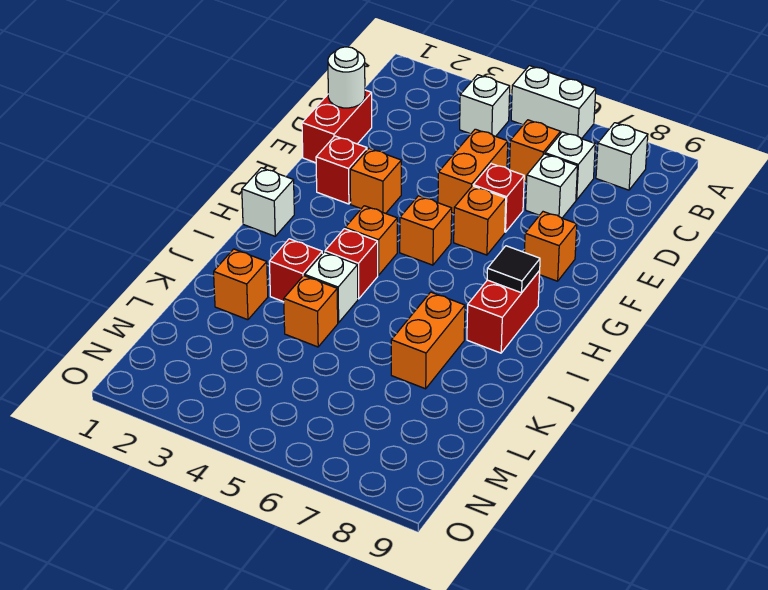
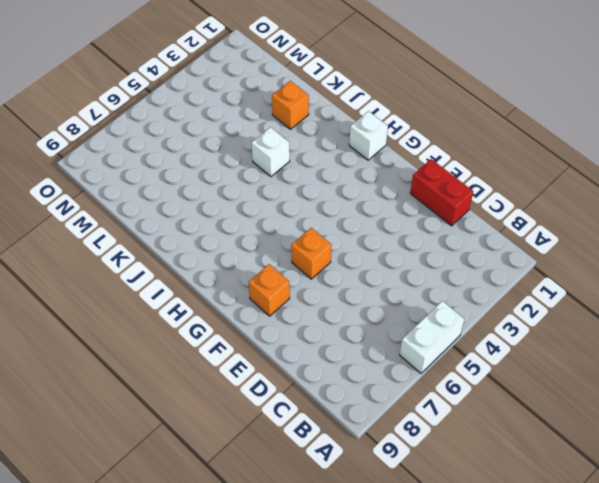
none -> white brick B4 level 1
none -> white brick B8 level 1
none -> orange brick C6 level 1

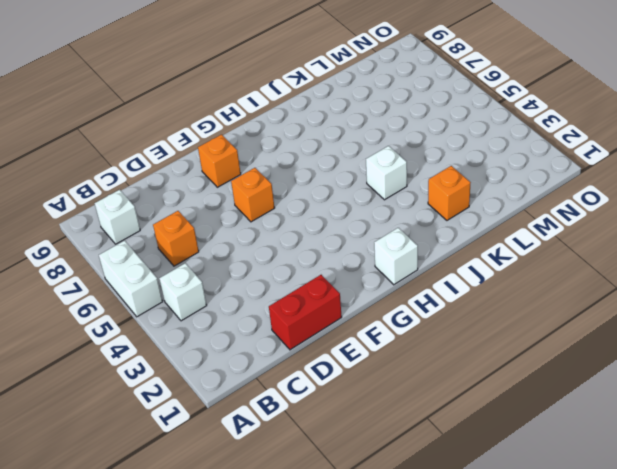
none -> white brick C7 level 1
none -> orange brick D5:E5 level 1
none -> white brick D7 level 1

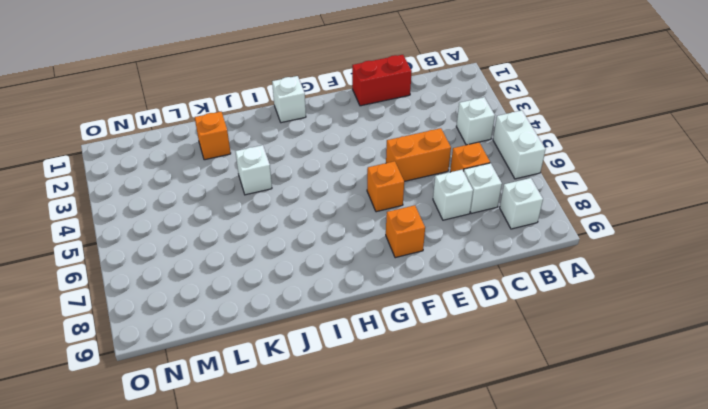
none -> red brick E6 level 1
none -> red brick F2 level 1
none -> orange brick F3 level 1

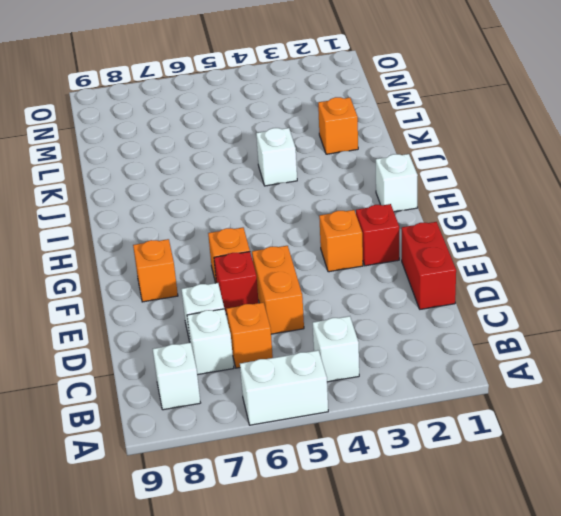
none -> orange brick G5 level 1
none -> orange brick H4 level 1
none -> red brick H8:I8 level 1

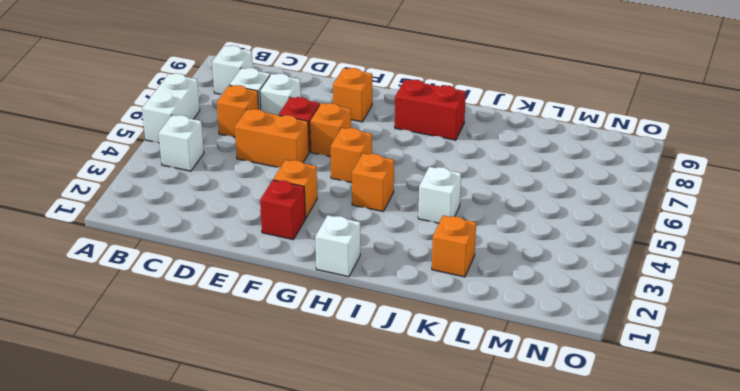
none -> red brick D1:E1 level 1
none -> red brick I4 level 1
none -> red brick J3 level 1

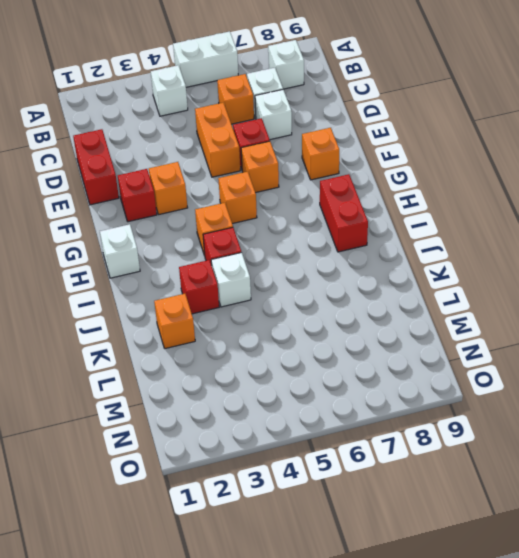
none -> orange brick J7:K7 level 1
none -> orange brick K4 level 1
none -> white round brick D1 level 2

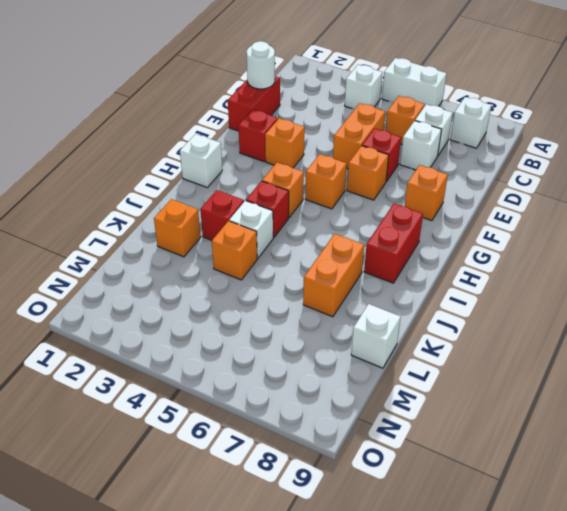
white brick L9 level 1 -> none
none -> black tile H8 level 2

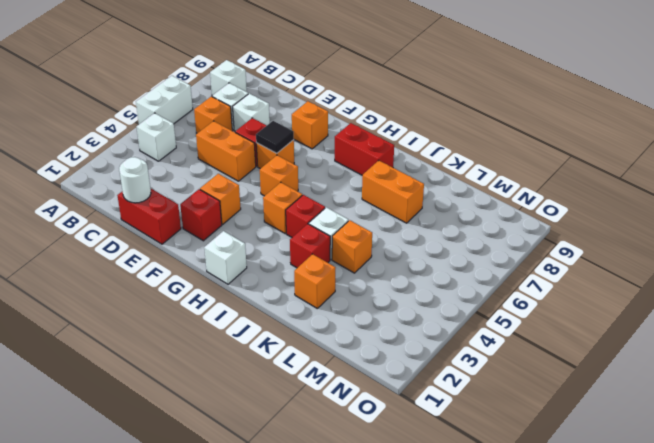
black tile F6 level 2 -> black tile H8 level 2

